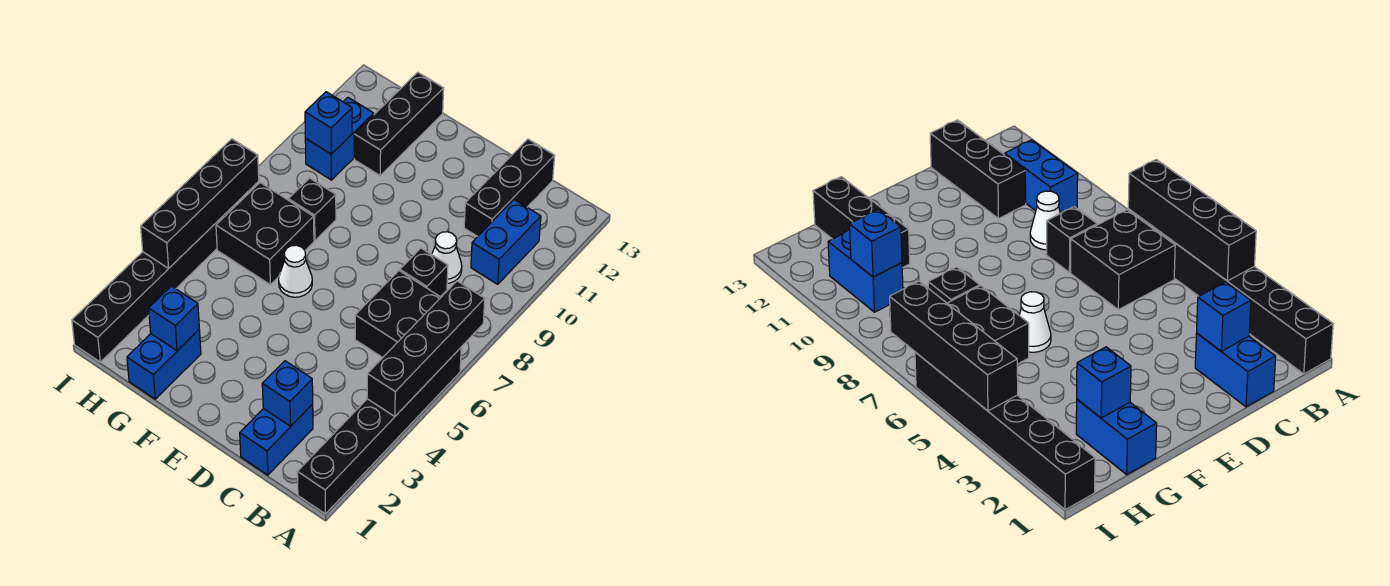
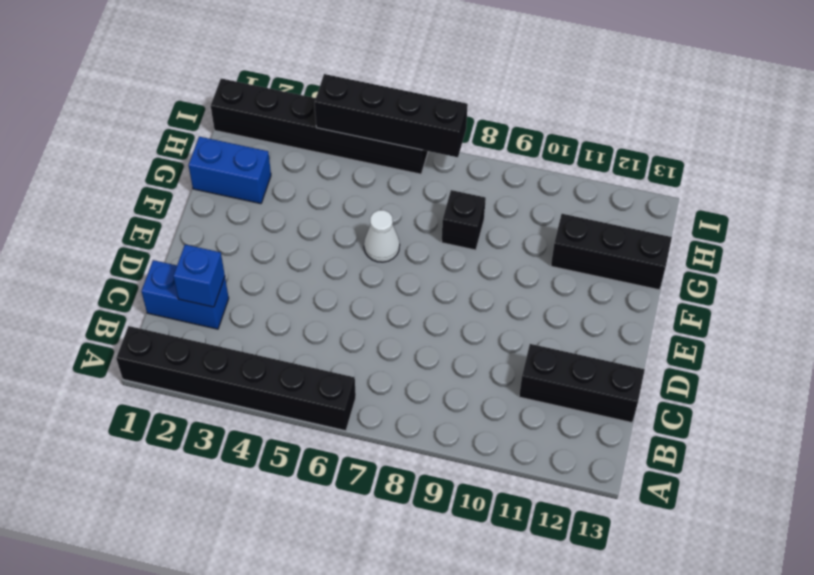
none -> black brick B6:C7 level 1
none -> blue brick B10:B11 level 1
none -> black brick C8 level 1

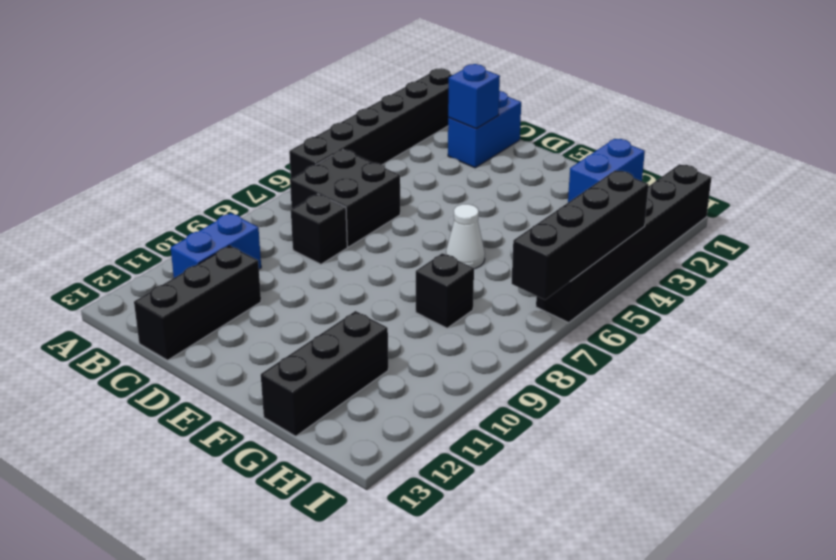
none -> white cone C9 level 1
none -> black brick G6:H7 level 1
none -> blue brick H10:H11 level 1

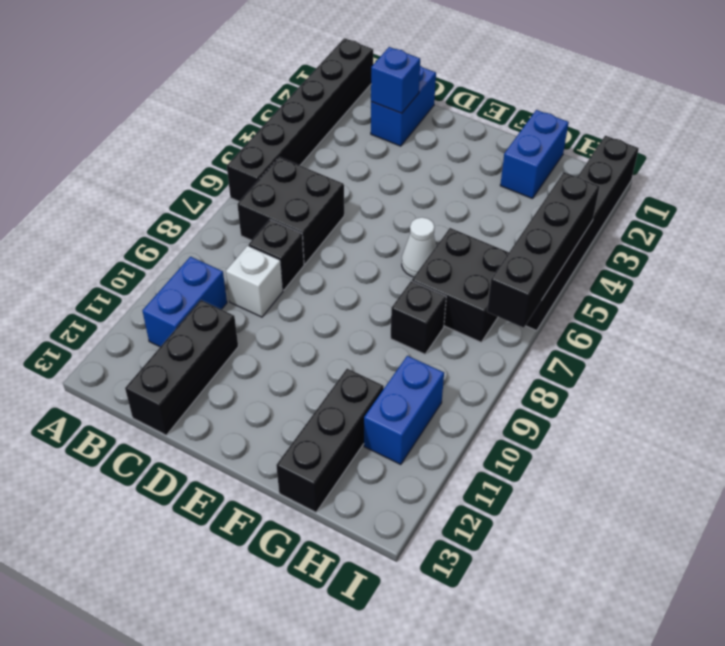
white brick C9 level 1 -> white cone C9 level 1
none -> black brick A4:A7 level 2
none -> blue brick G2 level 2
none -> blue brick H10 level 2

